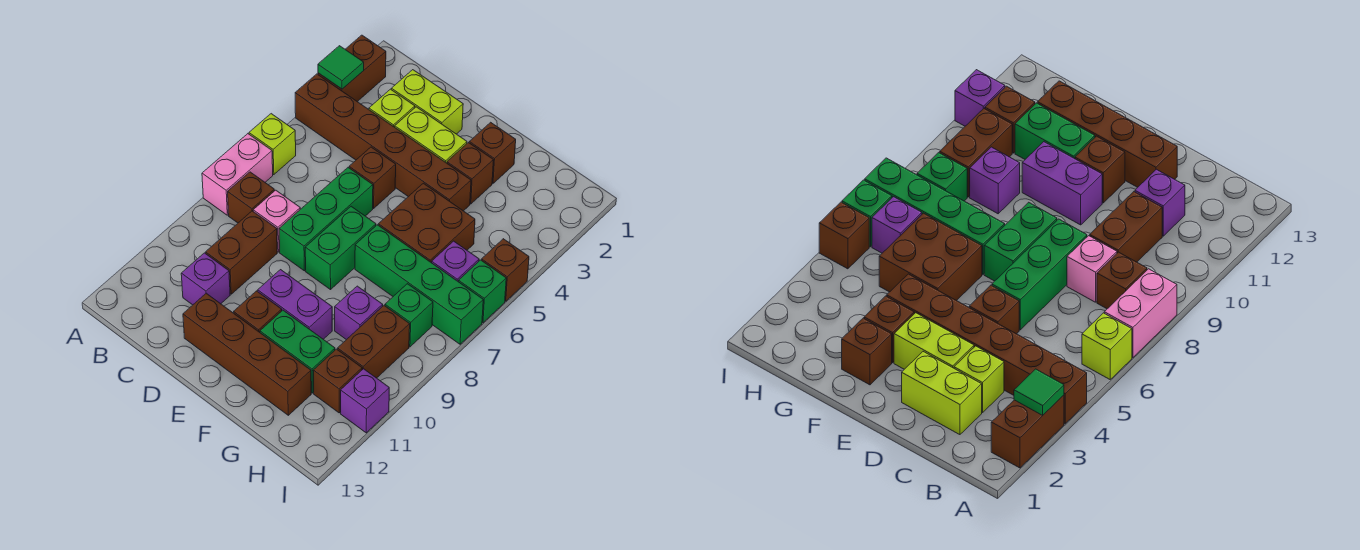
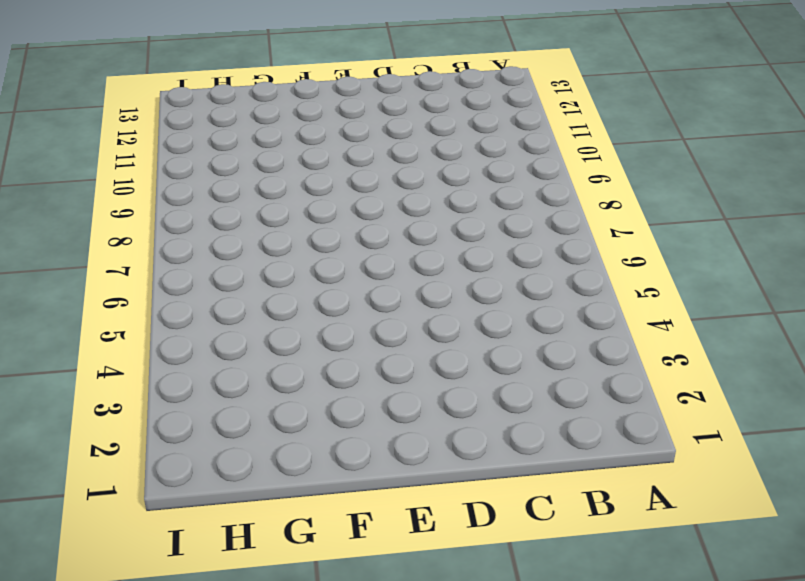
none -> brown brick A2:A3 level 1
none -> brown brick A4:F4 level 1
none -> lime brick A6 level 1
none -> pink brick A7:A8 level 1

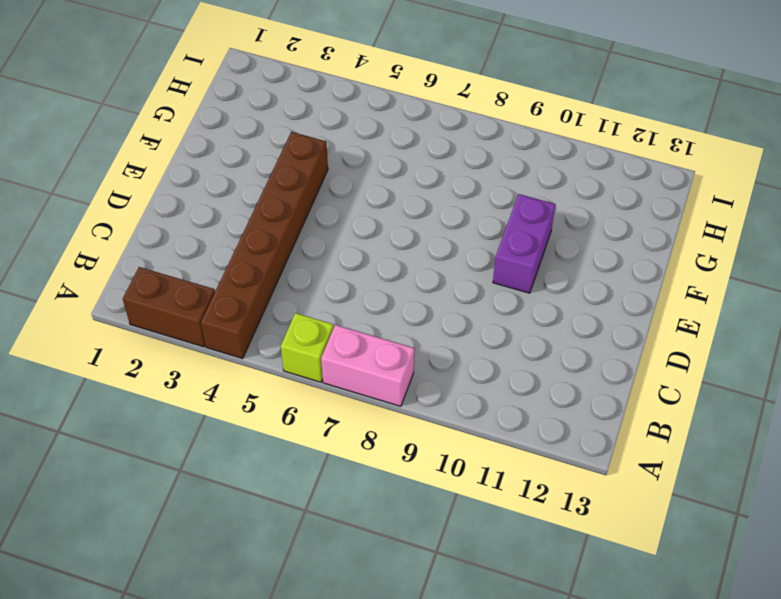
none -> brown brick B8 level 1
none -> lime brick C2:D2 level 1
none -> lime brick C3 level 1
none -> pink brick C8 level 1

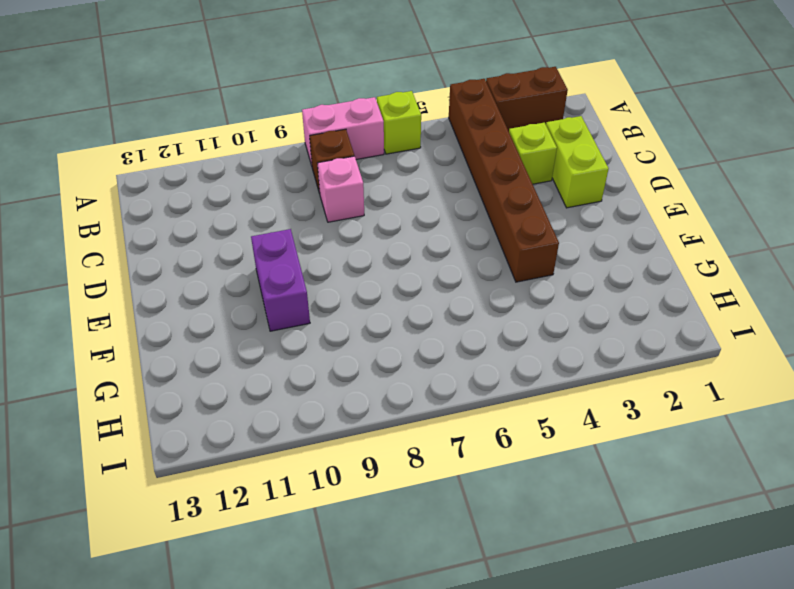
none -> brown brick C9:C10 level 1
none -> purple brick C11 level 1
none -> lime brick D3:E3 level 1
none -> brown brick D5 level 1

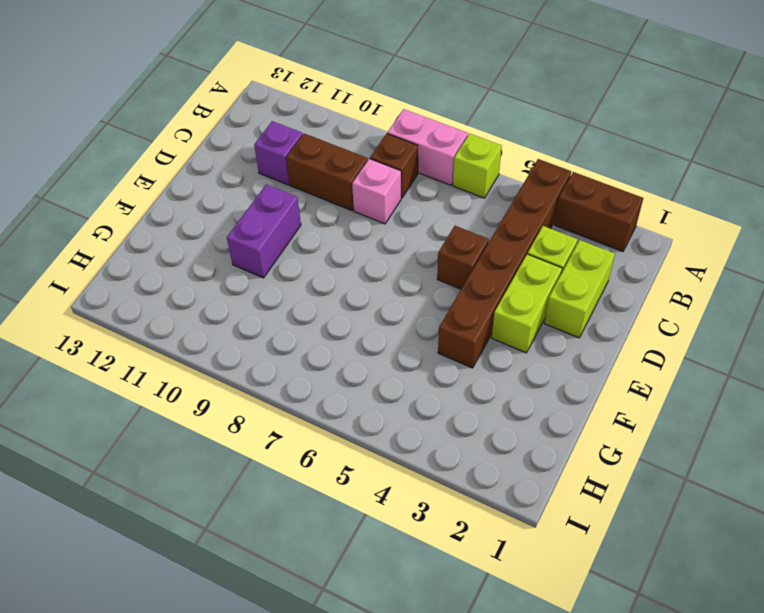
none -> green brick D6:D8 level 1
none -> brown brick D12:G12 level 1
none -> green brick E7:E8 level 1
none -> brown brick E11 level 1

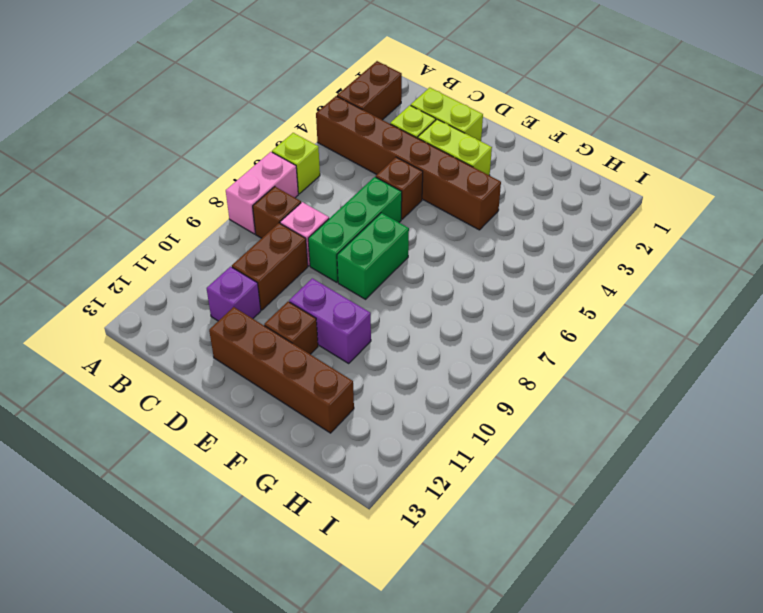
none -> brown brick F2 level 1
none -> brown brick F3 level 1
none -> brown brick F5:G6 level 1
none -> green brick F7:I7 level 1

